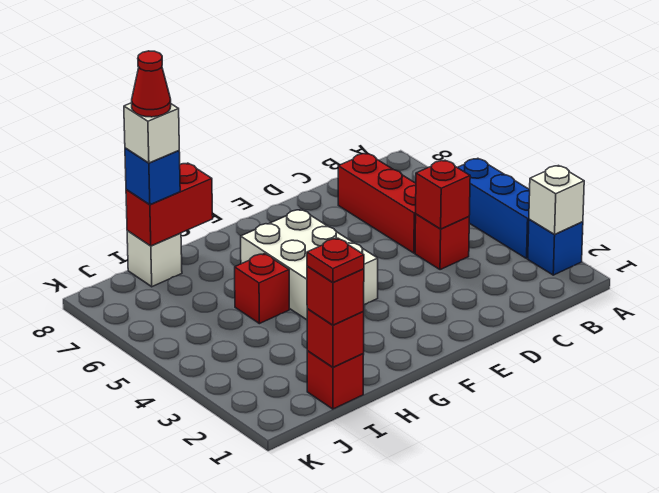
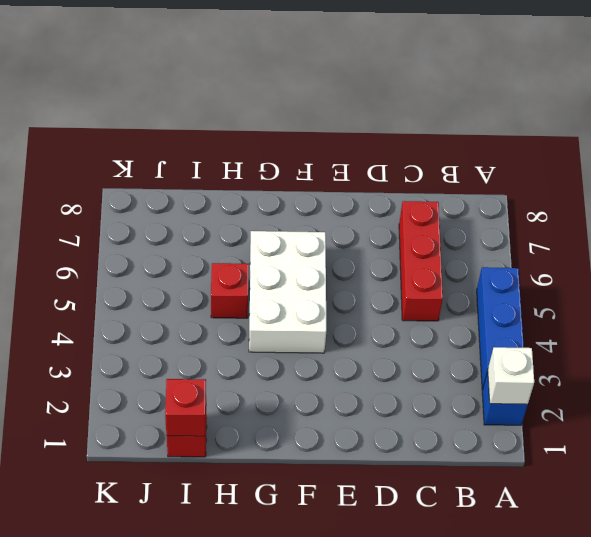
none -> red brick C4 level 1
none -> white brick I8 level 1
none -> red brick C4 level 2

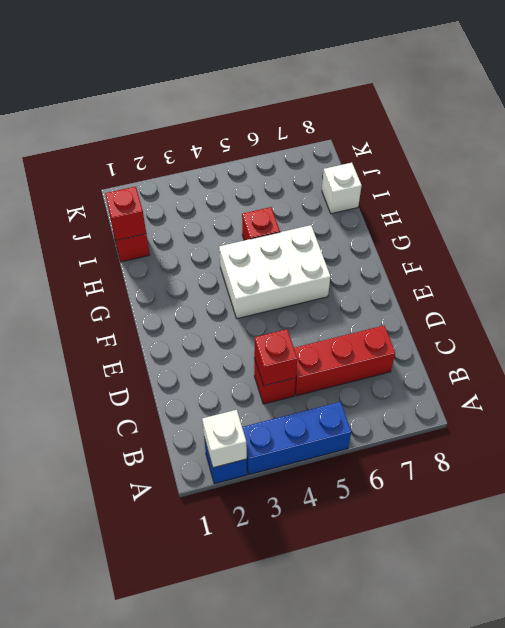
none -> red brick H8:I8 level 2
none -> red brick I1 level 3
none -> blue brick I8 level 3

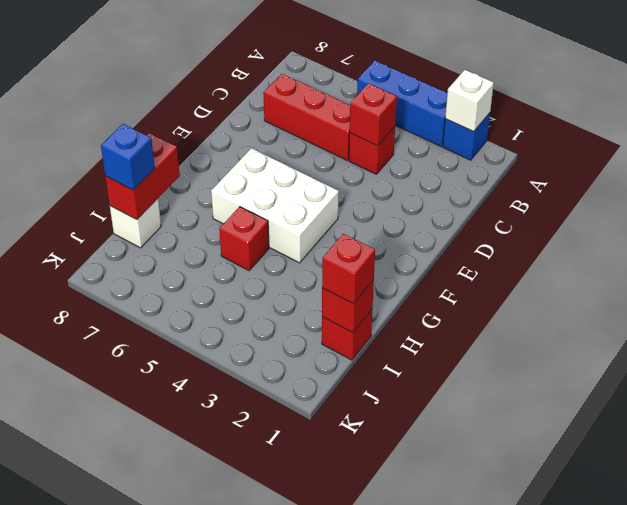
none -> red plate I1 level 4
none -> white brick I8 level 4
none -> red cone I8 level 5

